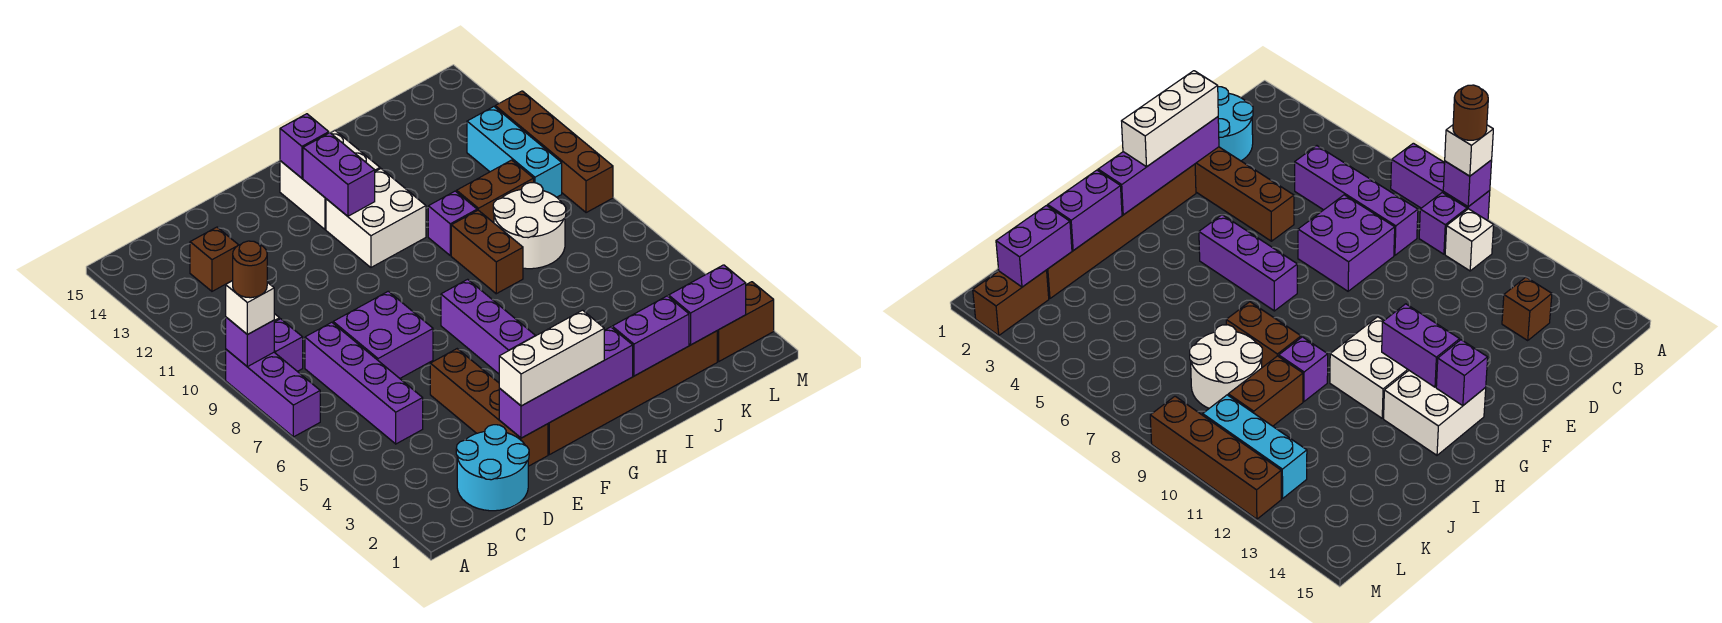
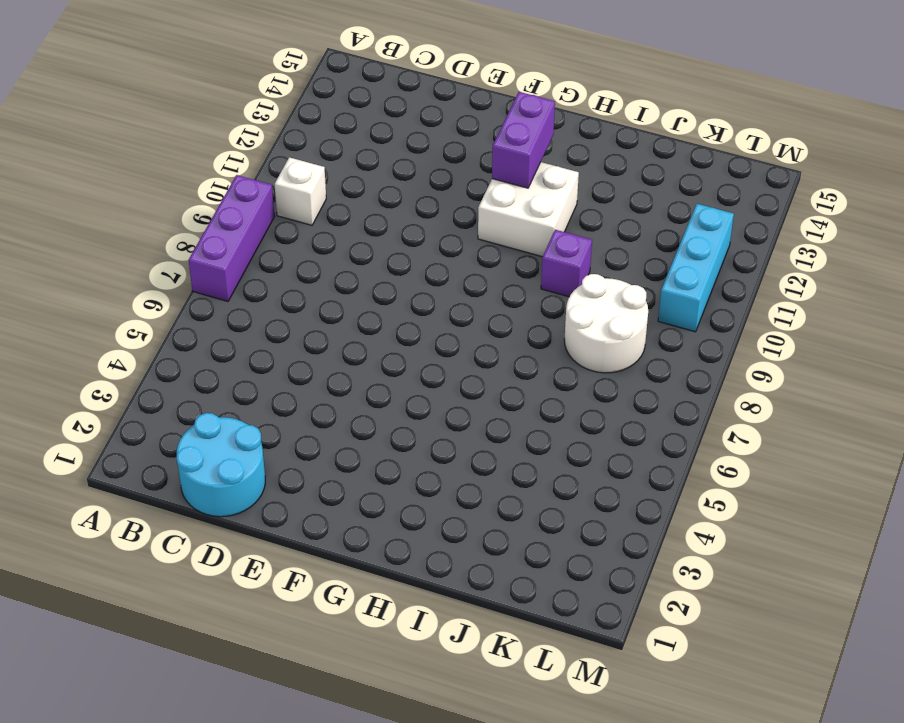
none -> purple brick B9 level 1
none -> purple brick C5:C8 level 1
none -> brown brick C13 level 1

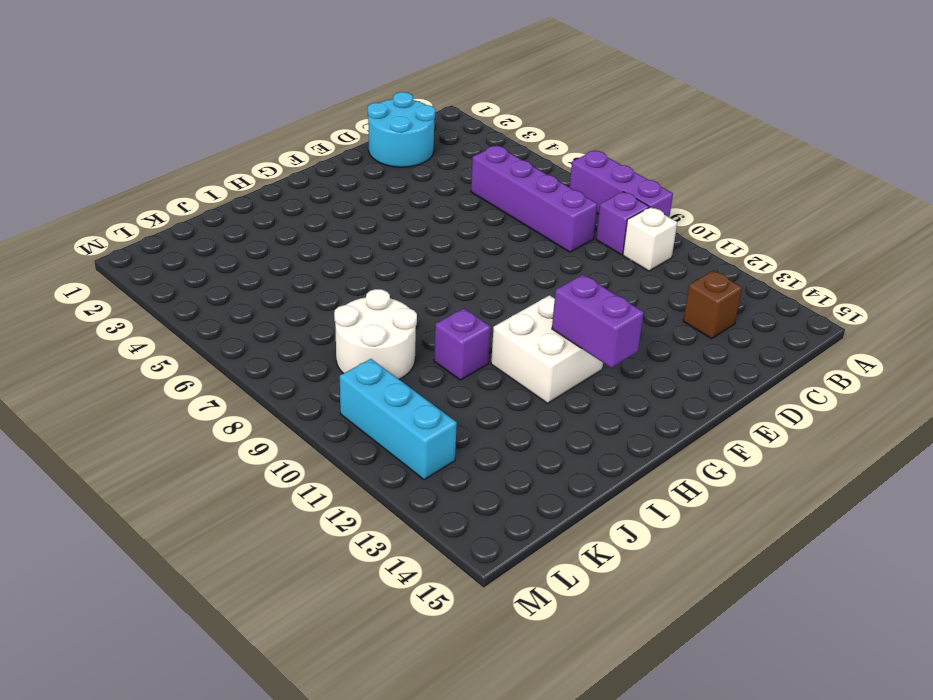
none -> purple brick D7:E8 level 1
none -> brown brick E2:E5 level 1
none -> brown brick F2:K2 level 1

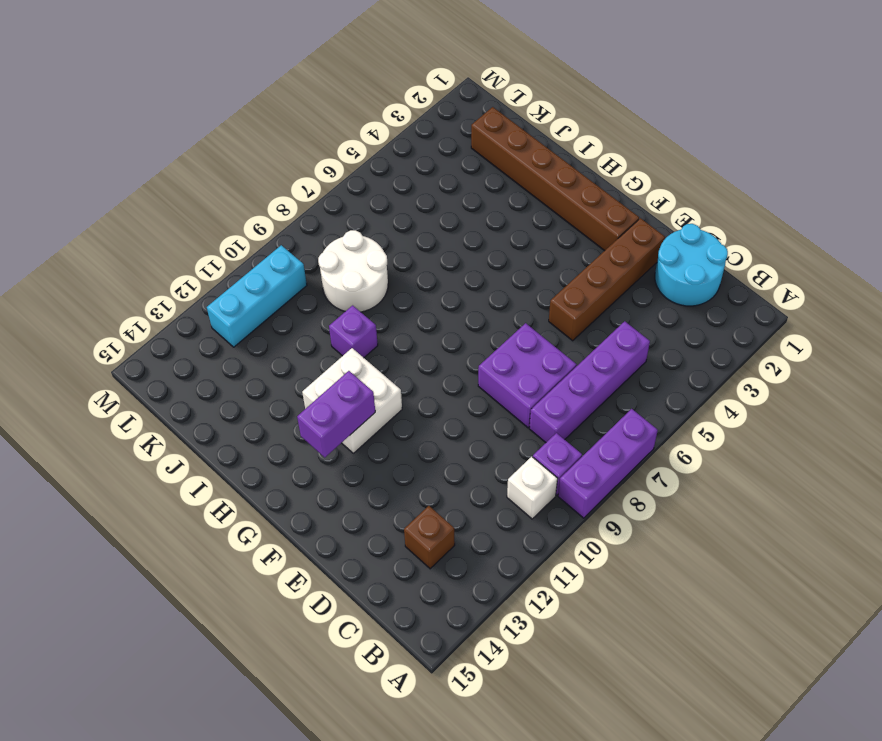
none -> purple brick G5:G7 level 1
none -> white brick G13:H14 level 1
none -> brown brick I8:I9 level 1

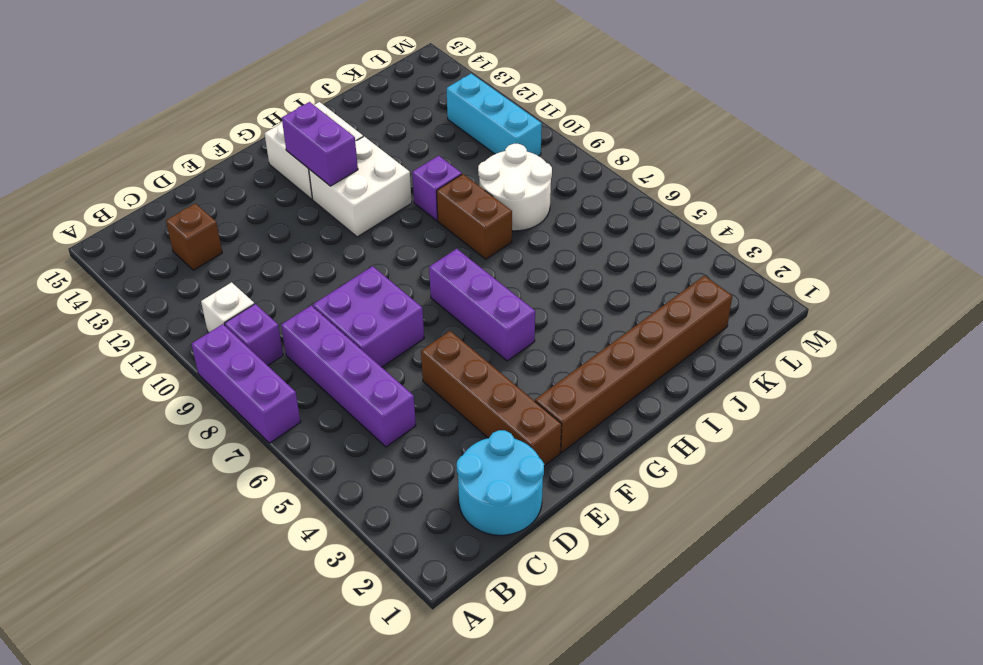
none -> brown brick J10:K10 level 1
none -> brown brick L2:M2 level 1
none -> brown brick M9:M12 level 1

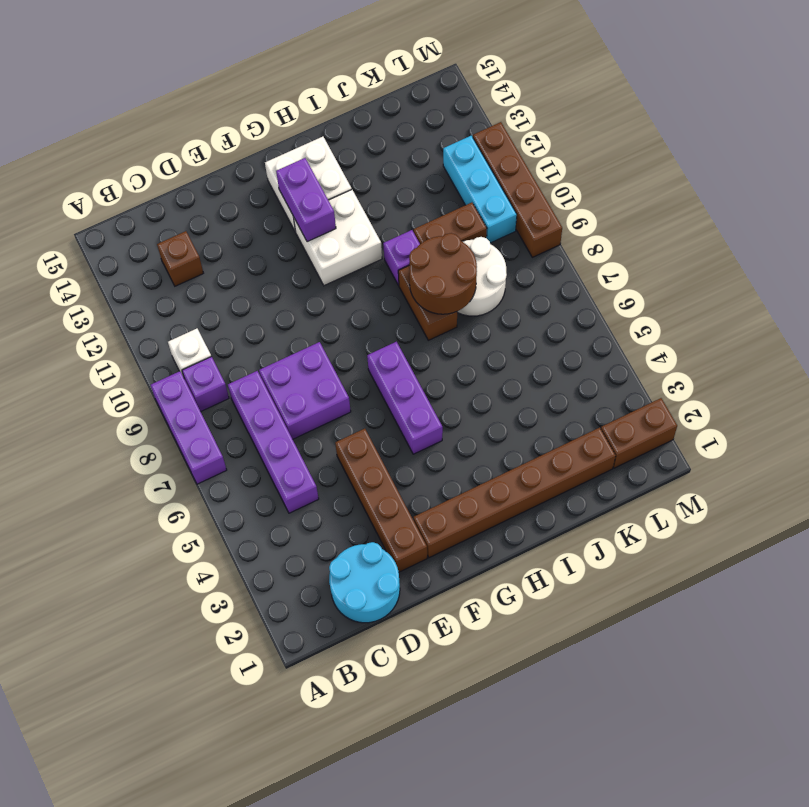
brown round brick I8:J9 level 2 -> none
none -> purple brick A9 level 2
none -> purple brick E2:H2 level 2
none -> purple brick G14 level 2

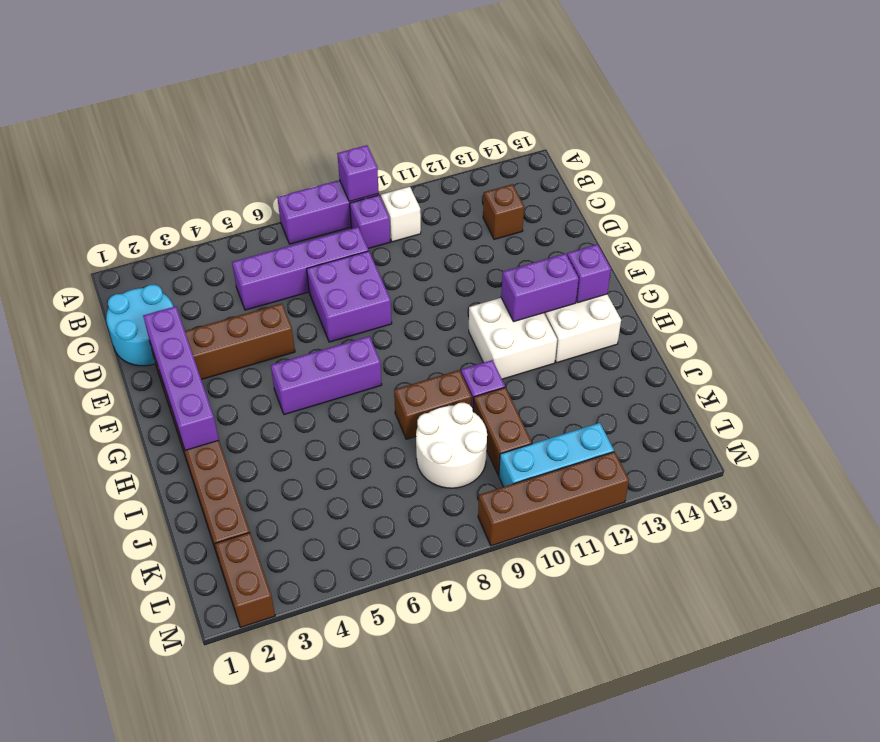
none -> purple brick I2:J2 level 2
none -> purple brick K2:L2 level 2
none -> white brick A9 level 3

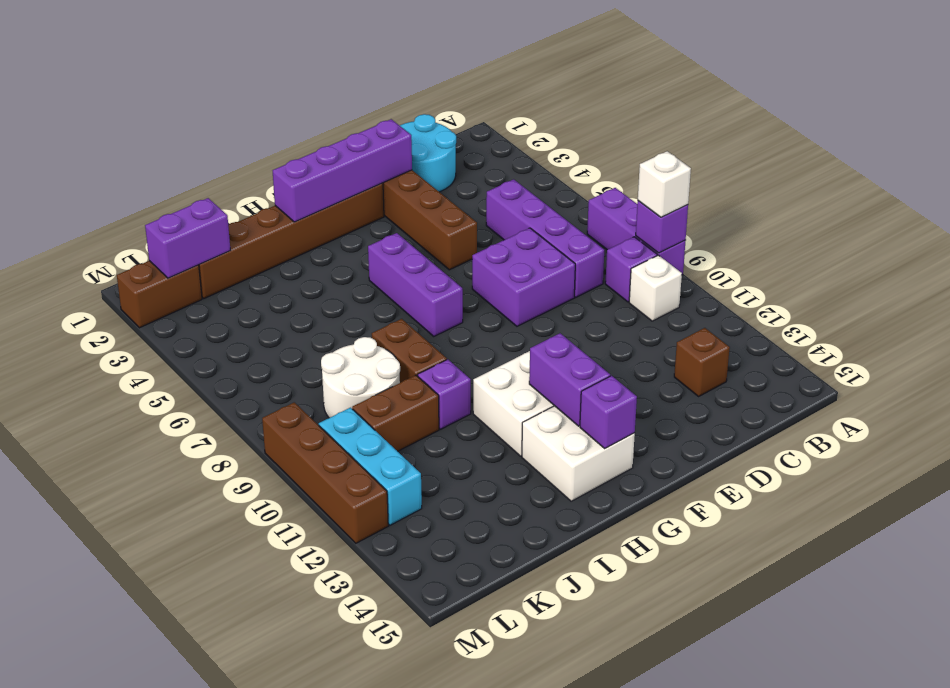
none -> purple brick I2:J2 level 2
none -> white brick E2:G2 level 3
none -> brown round brick A9 level 4

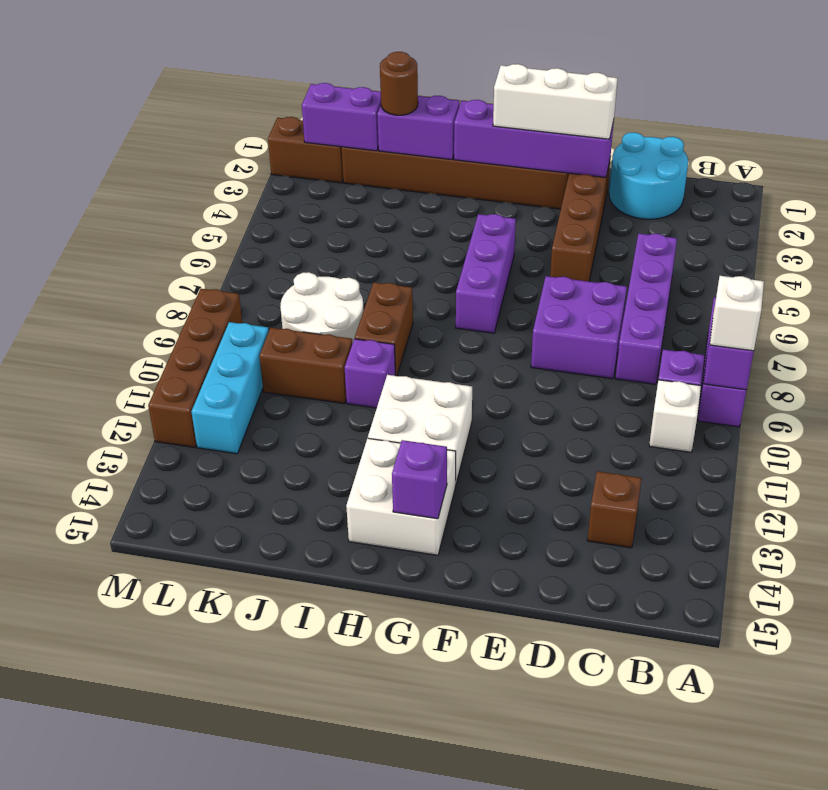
brown round brick J2 level 3 -> brown round brick A9 level 4
none -> purple brick G12:G13 level 2

